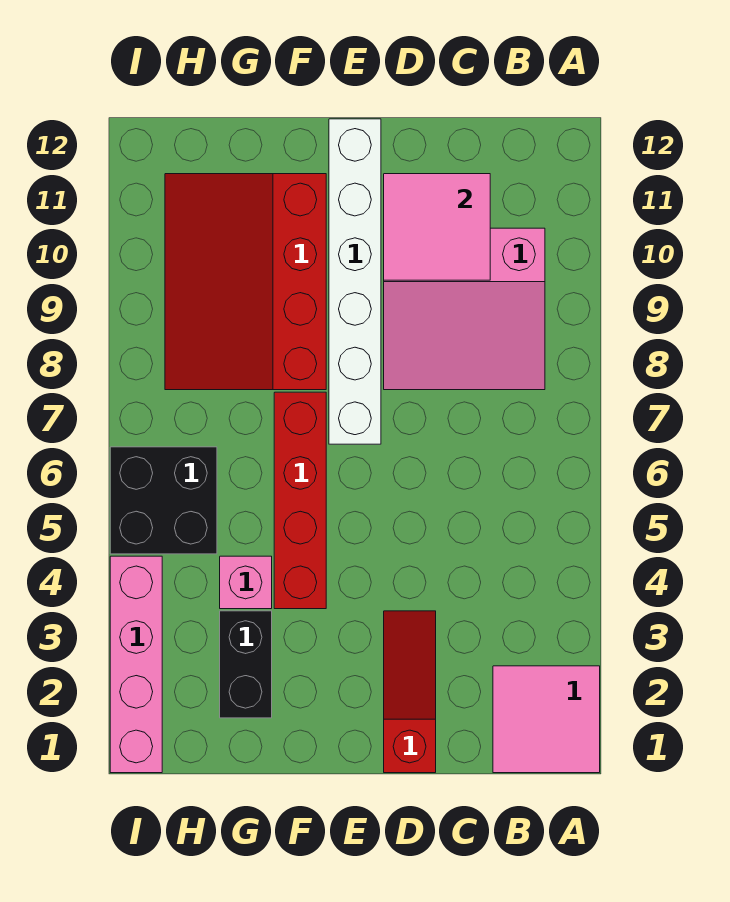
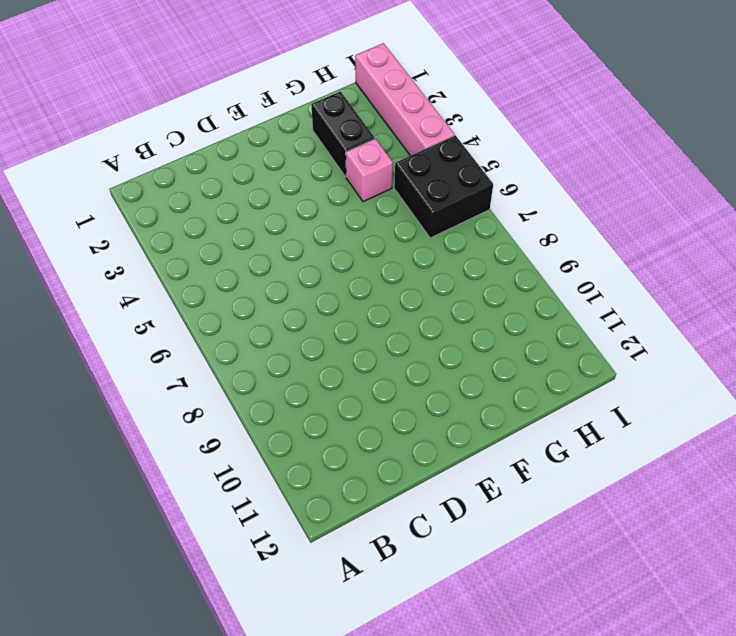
none -> pink tile A1:B2 level 1
none -> pink slope B8:D10 level 1 top 10

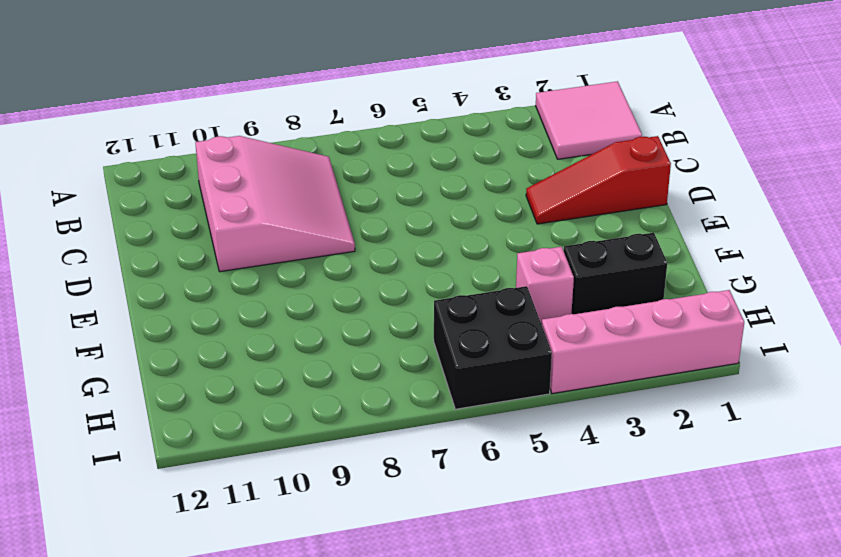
none -> white brick E7:E12 level 1
none -> red brick F4:F7 level 1

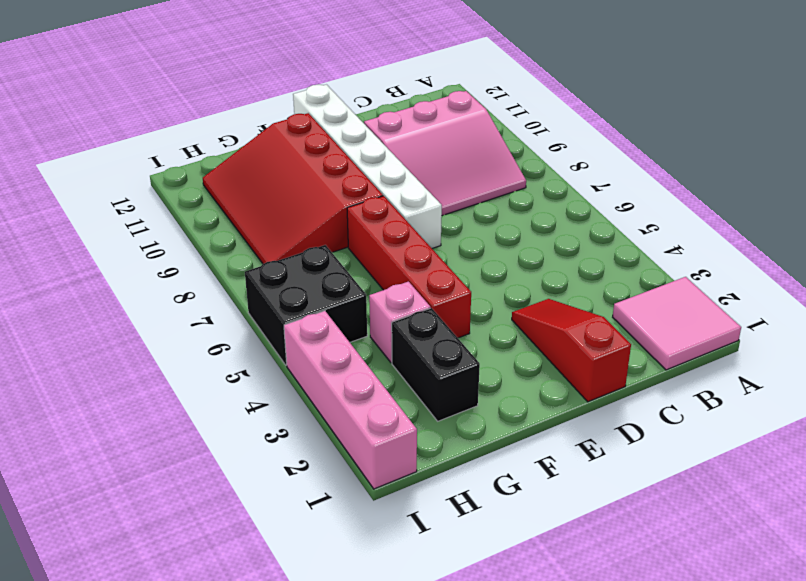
none -> pink tile C10:D11 level 2

